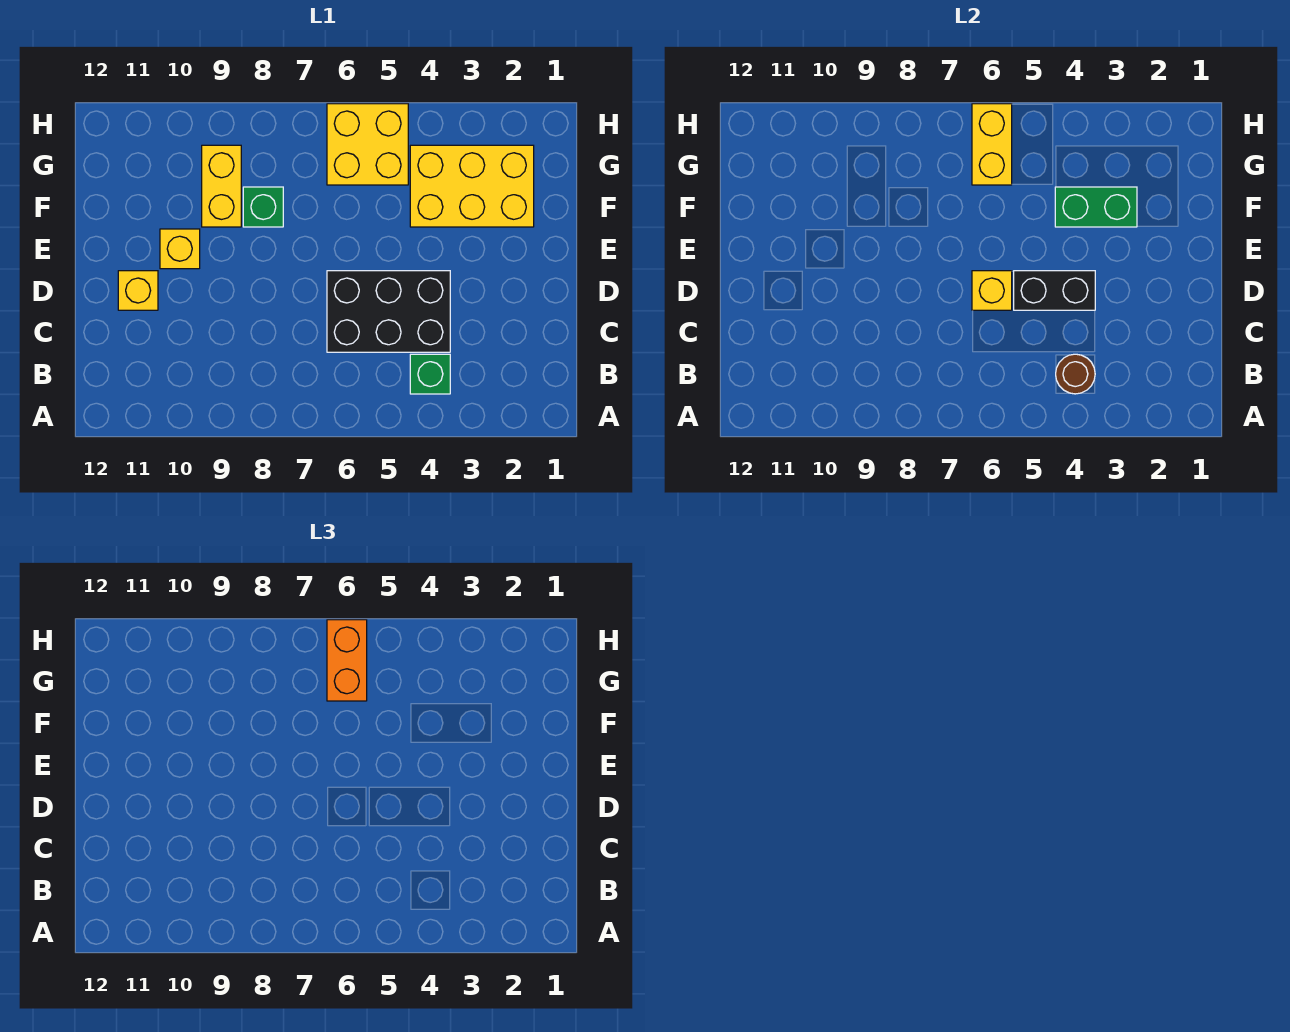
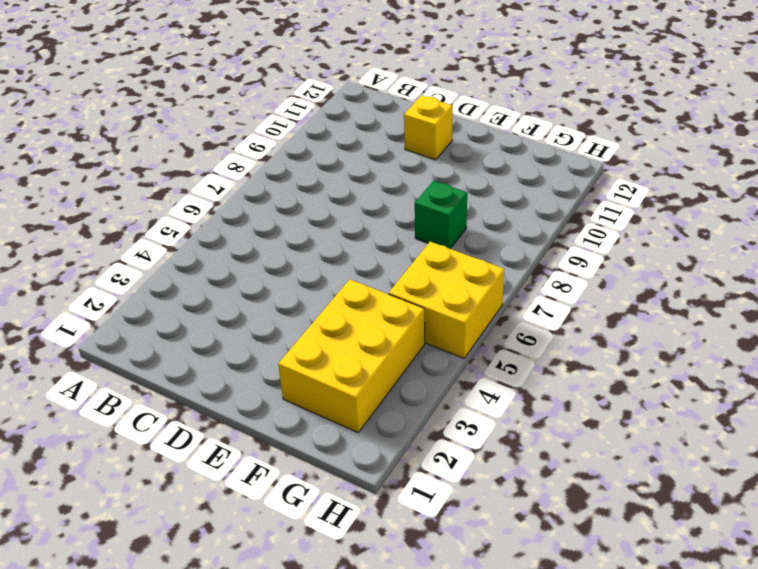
none -> green brick B4 level 1
none -> black brick C4:D6 level 1
none -> yellow brick E10 level 1

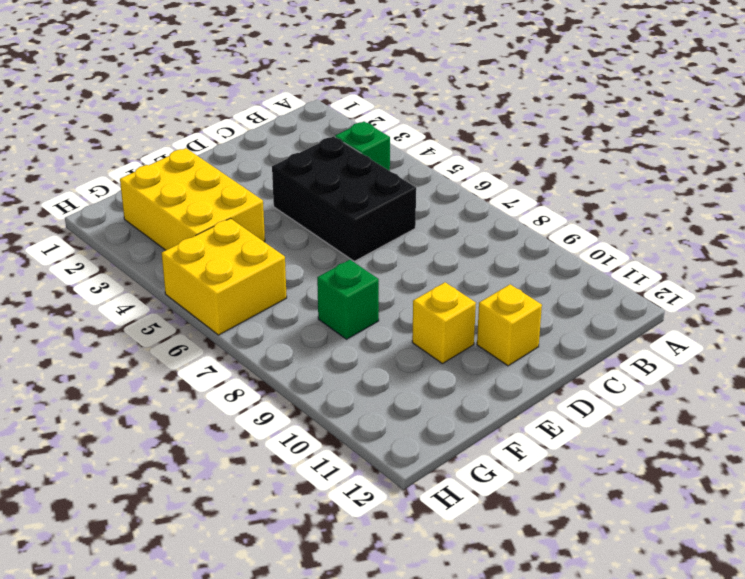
none -> yellow brick F9:G9 level 1
none -> brown round brick B4 level 2
none -> black brick D4:D5 level 2

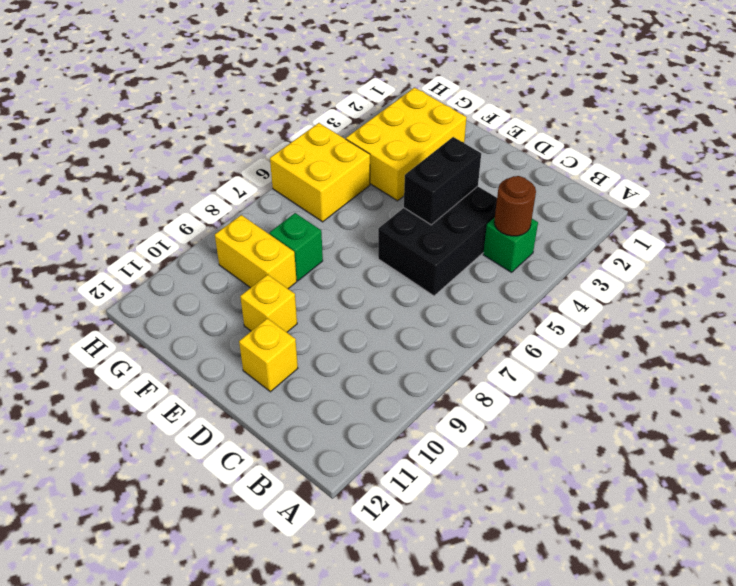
none -> yellow brick D6 level 2
none -> green brick F3:F4 level 2
none -> yellow brick G6:H6 level 2

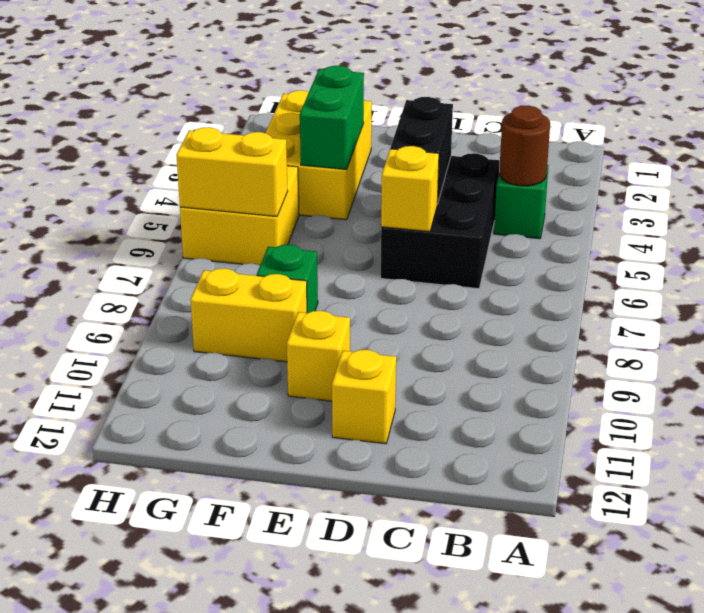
none -> orange brick G6:H6 level 3

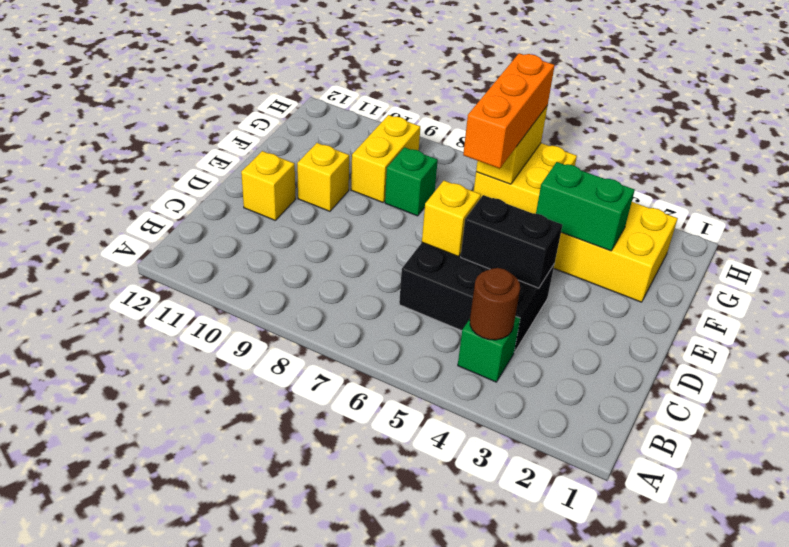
orange brick F6:H6 level 3 -> orange brick G6:H6 level 3

